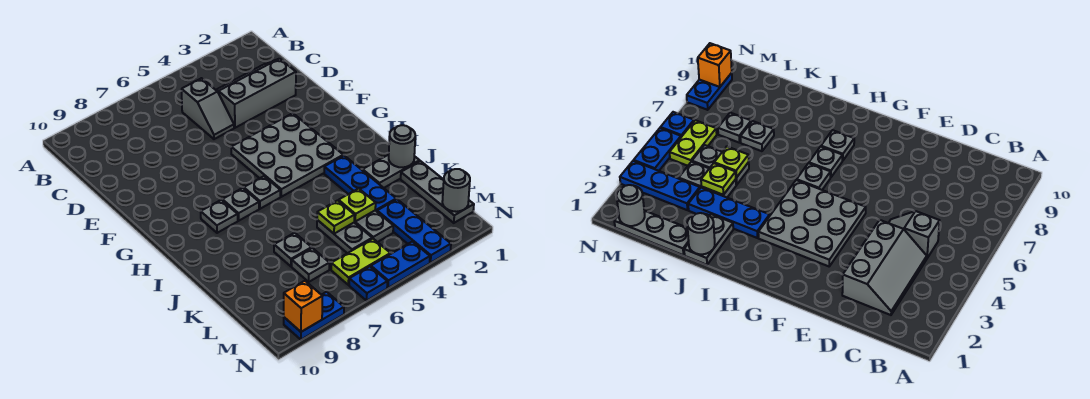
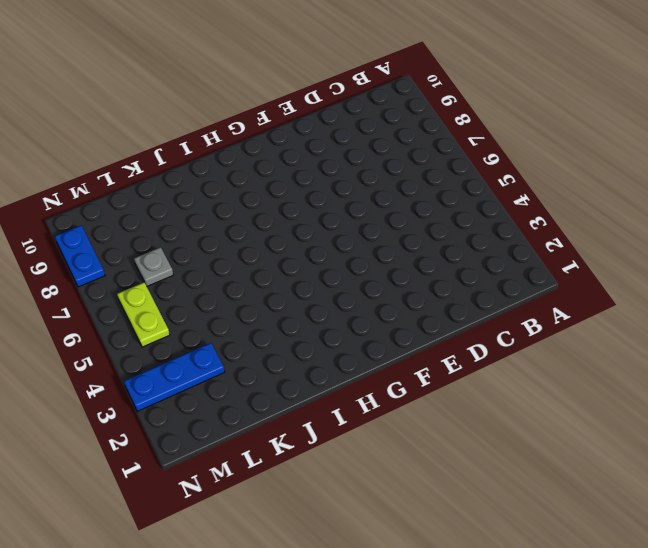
none -> grey slope C2:D4 level 1 top D
none -> grey slope C5:D5 level 1 top C
none -> grey plate F3:H5 level 1

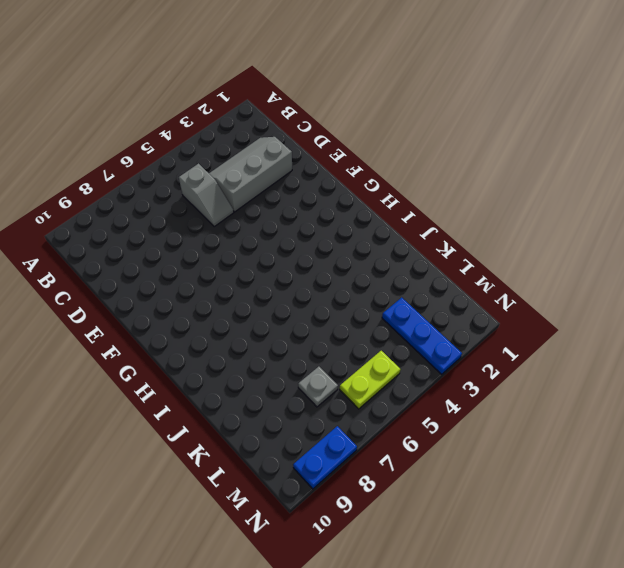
none -> grey plate F3:H5 level 1
none -> grey plate H6 level 1
none -> grey plate H7 level 1

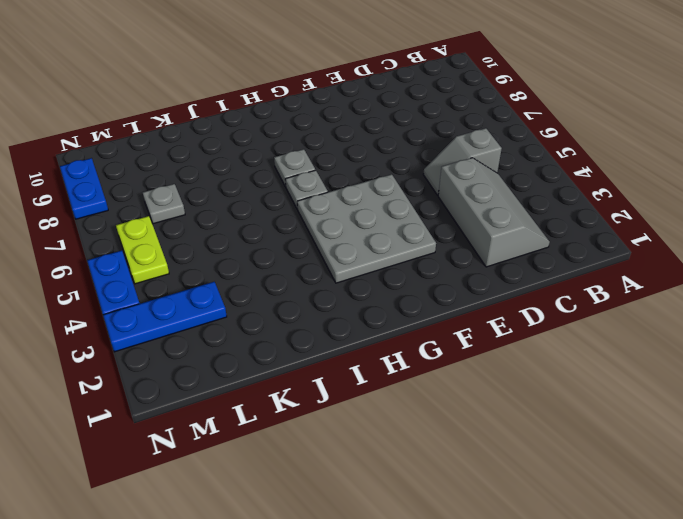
none -> grey plate H8 level 1
none -> blue plate I3:K3 level 1
none -> grey plate J1:J2 level 1

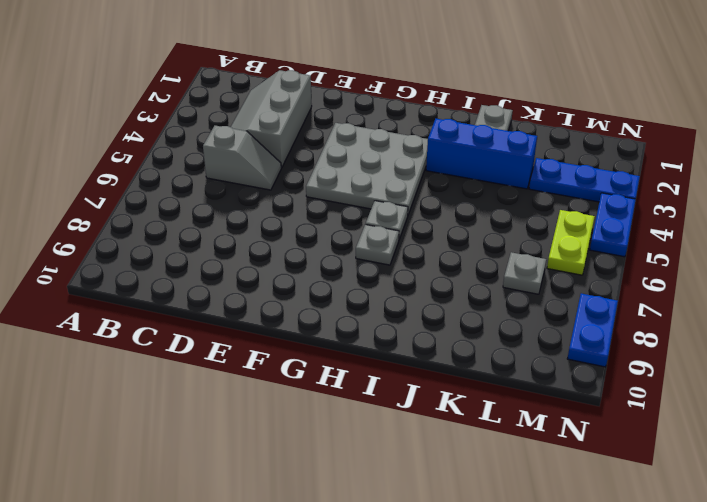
blue brick I3:K3 level 1 -> blue plate I3:K3 level 1
none -> grey plate H8 level 1
none -> grey plate K1:M1 level 1
none -> grey plate K4:L4 level 1

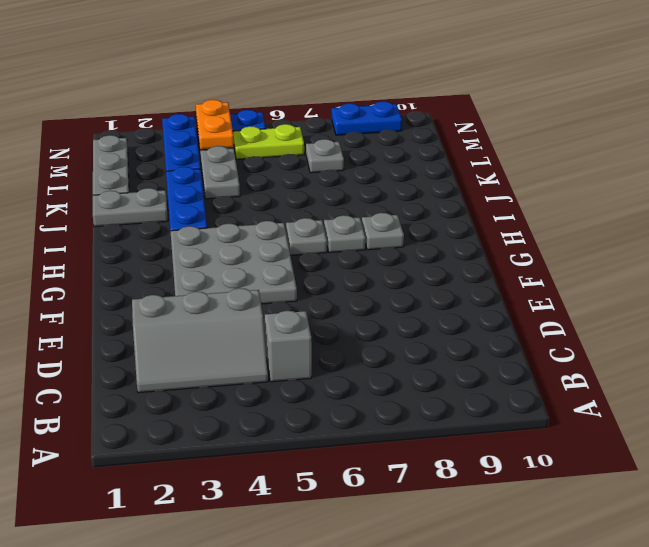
orange plate M4:N4 level 2 -> none
none -> grey plate K5:L5 level 1
none -> grey plate K7 level 1
none -> blue plate N6 level 1

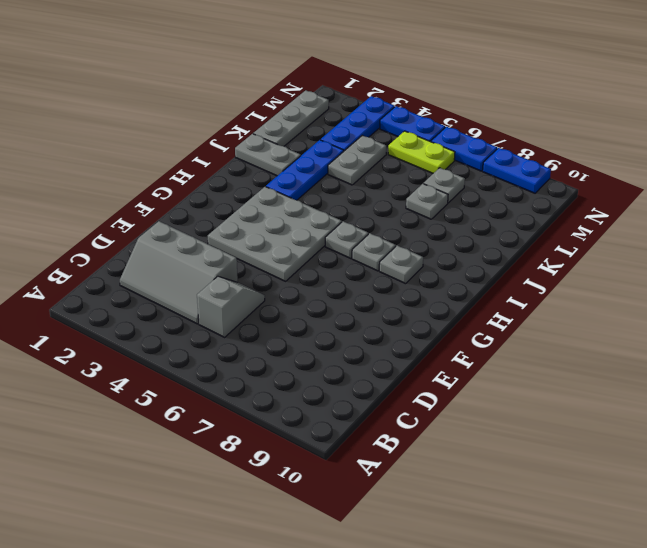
blue plate N6:N7 level 1 -> blue plate N6 level 1
none -> grey plate K5:L5 level 1
none -> grey round brick J1 level 2
none -> lime plate K4 level 2

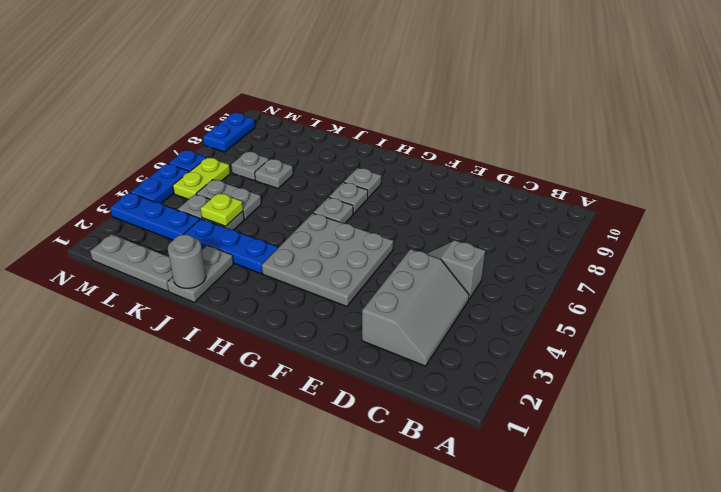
none -> lime plate K5 level 2
none -> grey round brick M1 level 2
none -> orange brick N9 level 2

